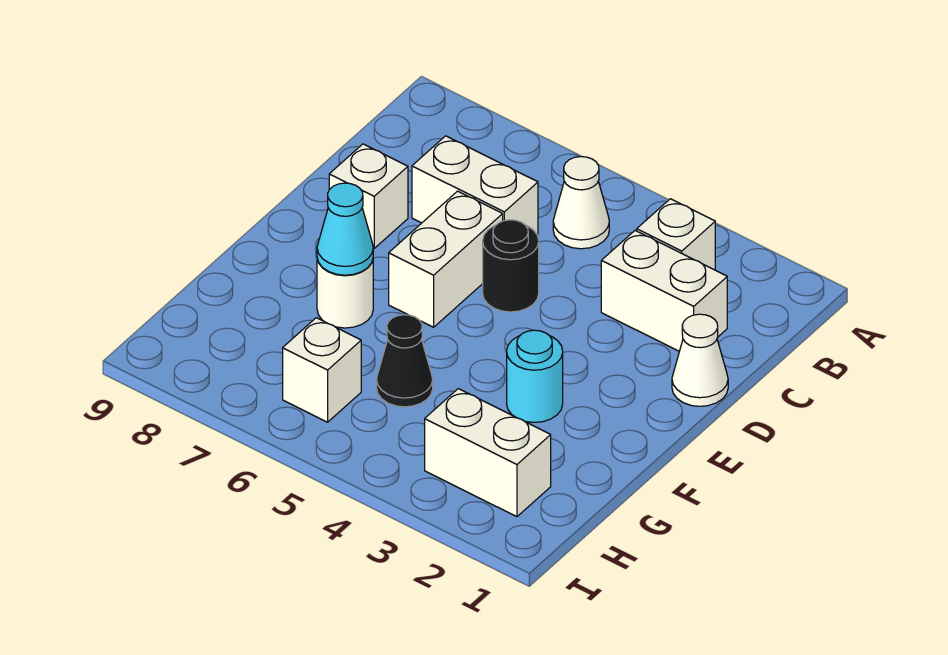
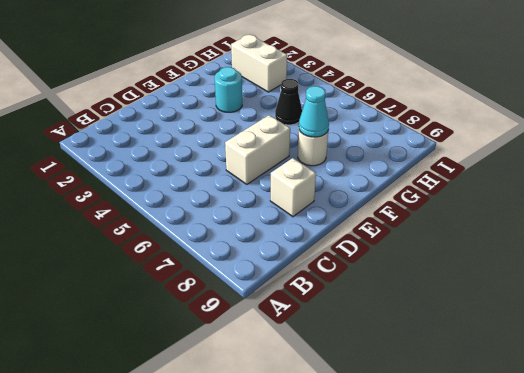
none -> white brick B3 level 1
none -> white cone B5 level 1
none -> white brick C2:C3 level 1

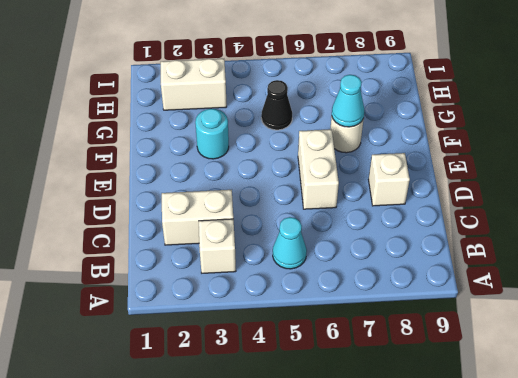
cyan cone B5 level 1 -> white cone B5 level 1
none -> white brick C6:C7 level 1
none -> white cone D1 level 1
none -> black round brick D5 level 1

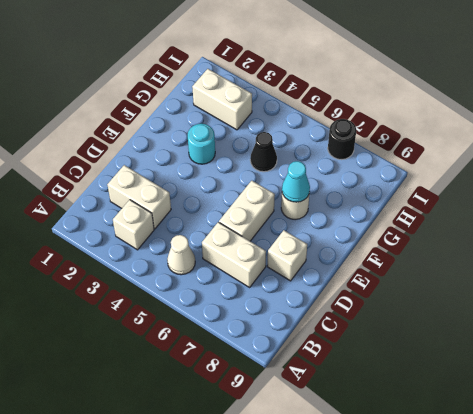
black round brick I7 level 1 -> black round brick D5 level 1
none -> white cone D1 level 1
none -> white brick H6 level 1

